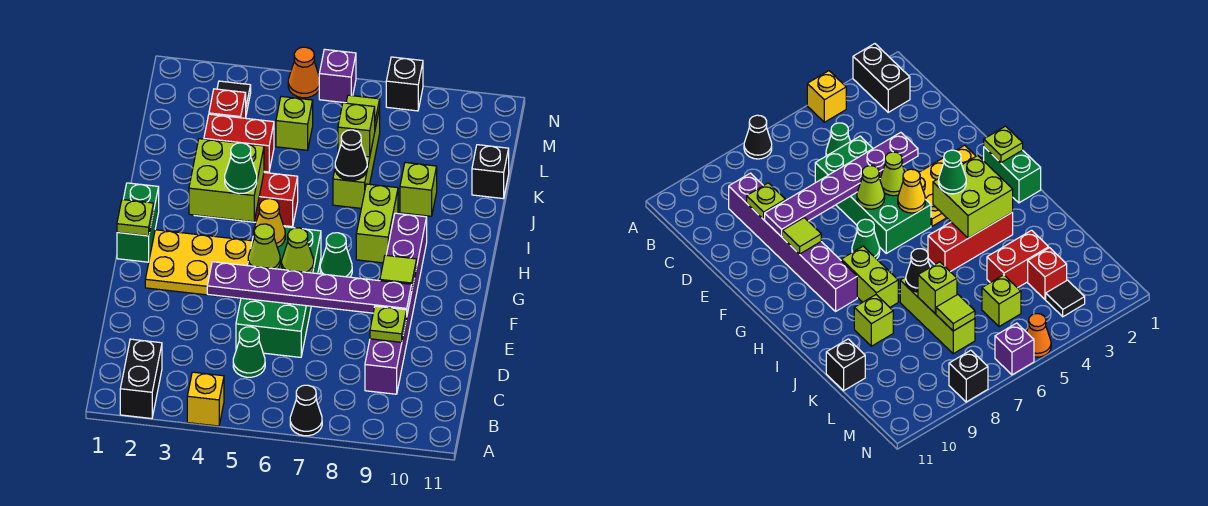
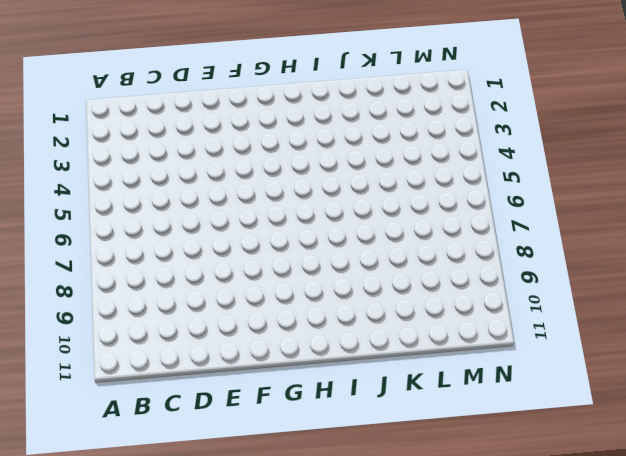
none -> black brick A2:B2 level 1
none -> yellow brick A4 level 1
none -> black cone A7 level 1
none -> green cone C5 level 1

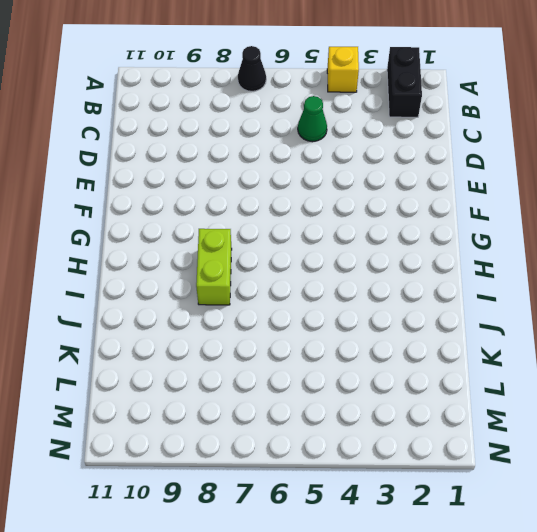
none -> purple brick C9:H9 level 1
none -> green brick D5:G6 level 1
none -> yellow plate F2:G4 level 1
none -> green brick G1:H1 level 1

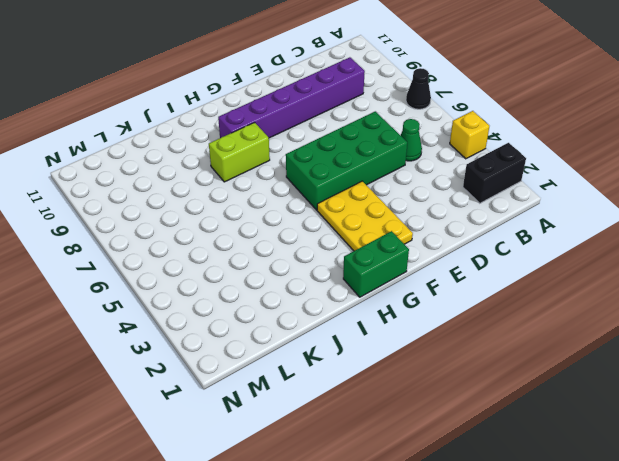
none -> green cone G7 level 1
none -> red brick I3:I5 level 1
none -> lime brick J7:L7 level 1
none -> lime brick J9 level 1

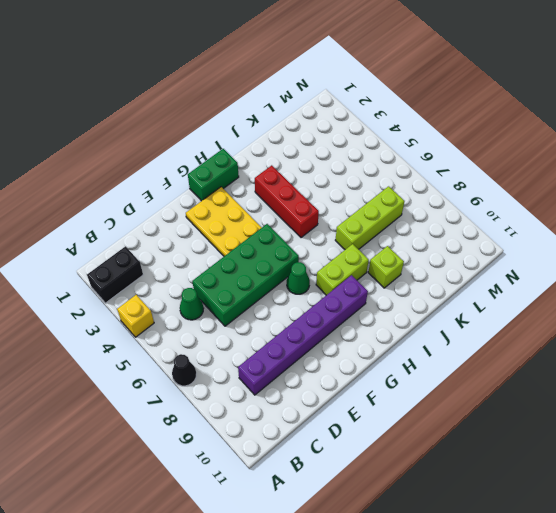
none -> red brick K3:K4 level 1
none -> black brick K11 level 1
none -> red brick L3 level 1
none -> lime brick L5 level 1

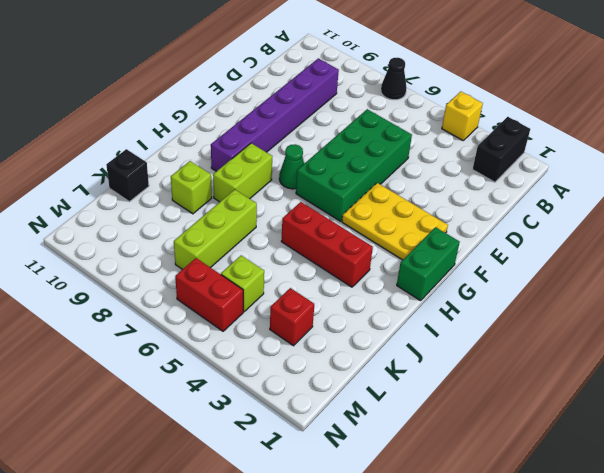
red brick M5:M6 level 1 -> red brick K3:K4 level 1
none -> green cone C5 level 1
none -> black tile M3 level 1
none -> orange cone N5 level 1
none -> purple brick N6 level 1

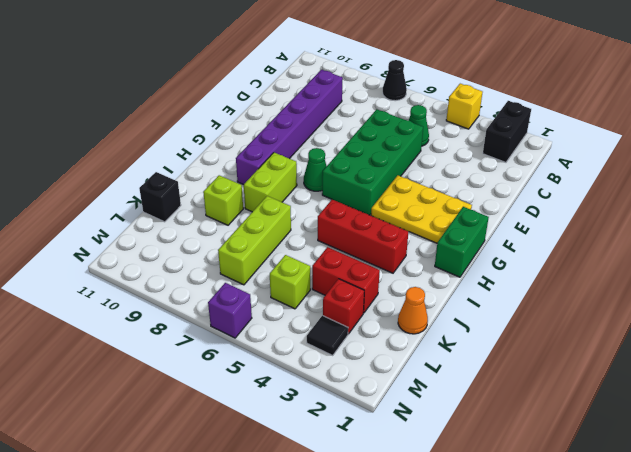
orange cone K1 level 1 -> orange cone N5 level 1
none -> black brick N8 level 1
none -> lime plate D9 level 2
none -> purple plate E4:E9 level 2
none -> lime cone F5 level 2

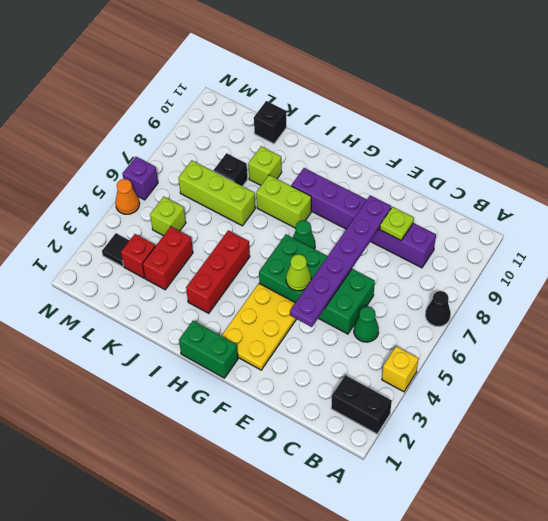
black brick K8 level 1 -> black brick N8 level 1
none -> lime cone F6 level 2
none -> lime tile F9 level 2
none -> lime plate G1 level 2
none -> yellow cone G5 level 2

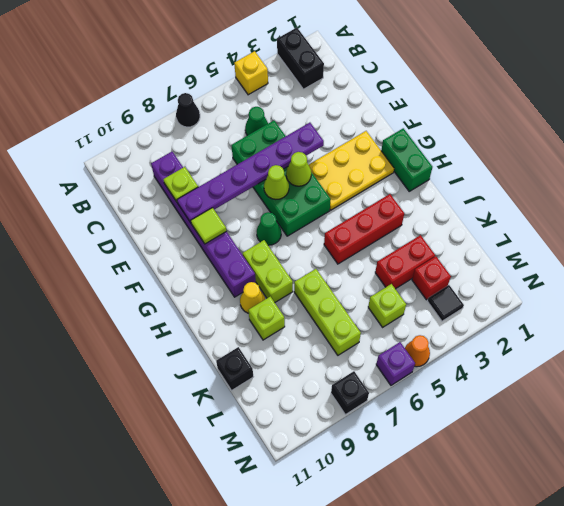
yellow cone I9 level 1 -> yellow cone G5 level 2
none -> lime plate G1 level 2
none -> lime brick H3:I4 level 2
none -> black cone J7 level 2
none -> lime brick K7 level 2

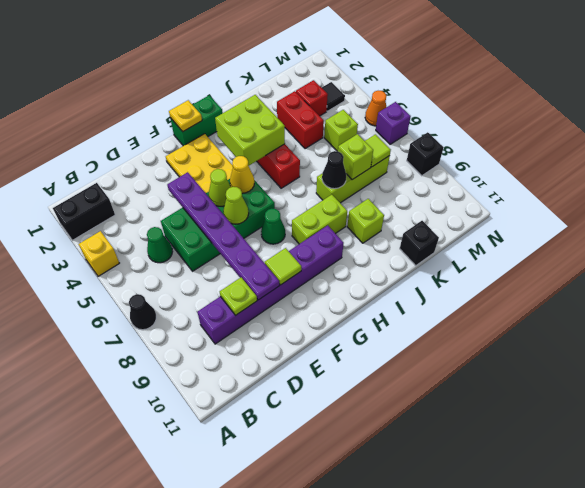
yellow plate G1 level 2 -> lime plate G1 level 2
none -> green cone H4 level 3

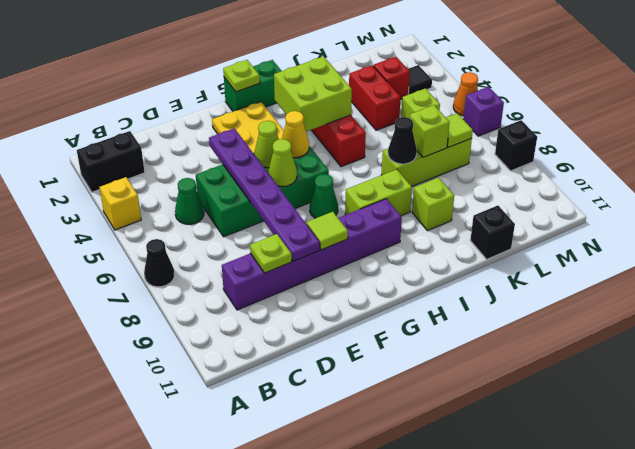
none -> green cone H4 level 3

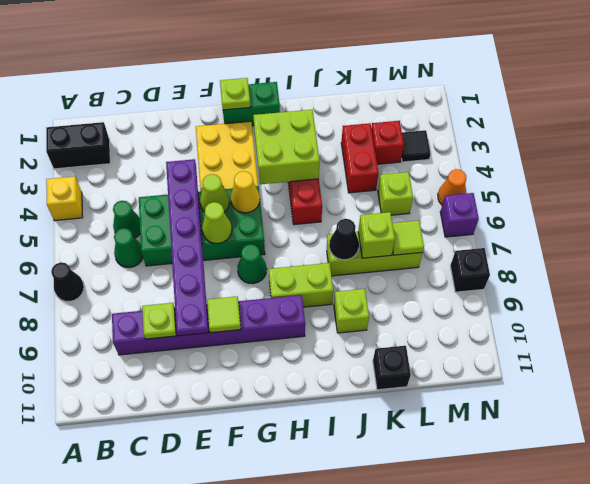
green cone C6 level 1 -> green cone H4 level 3

